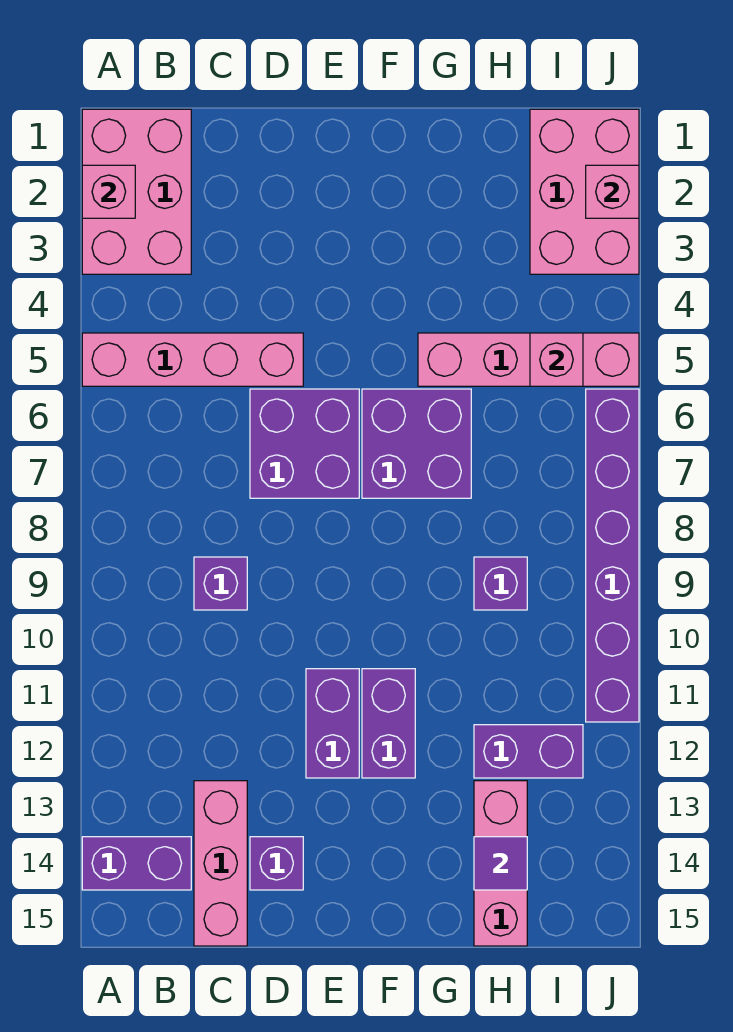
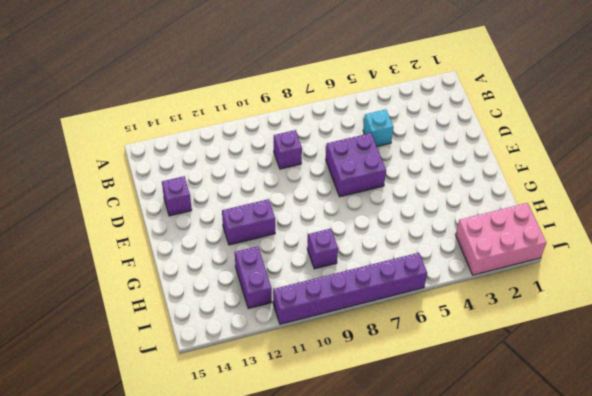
cyan brick C5 level 1 -> pink brick A5:D5 level 1
none -> pink brick A1:B3 level 1
none -> purple brick A14:B14 level 1
none -> pink brick C13:C15 level 1

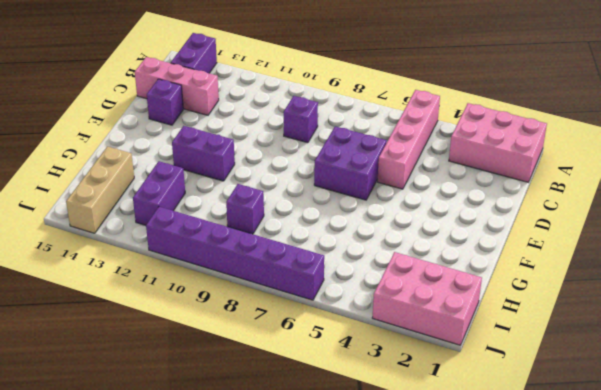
tan brick H14:J14 level 1 -> pink brick H13:H15 level 1
none -> purple brick E11:E12 level 1
none -> purple brick F6:G7 level 1
none -> pink brick G5:J5 level 1

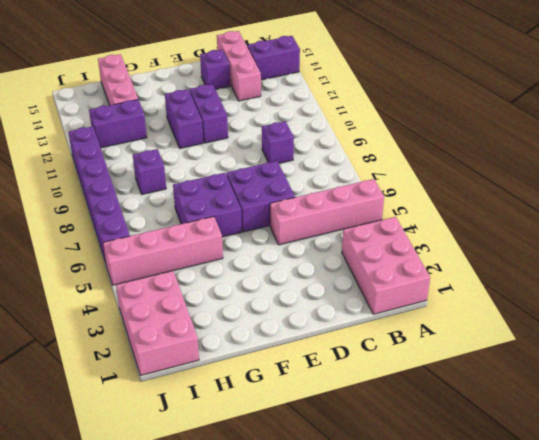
none -> pink brick A2 level 2
none -> purple tile H14 level 2
none -> pink brick I5 level 2

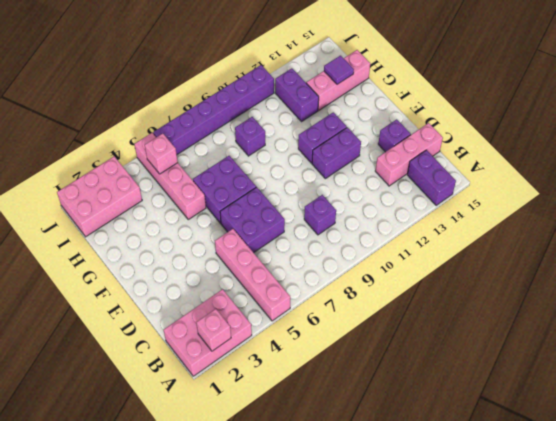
none -> pink brick J2 level 2

